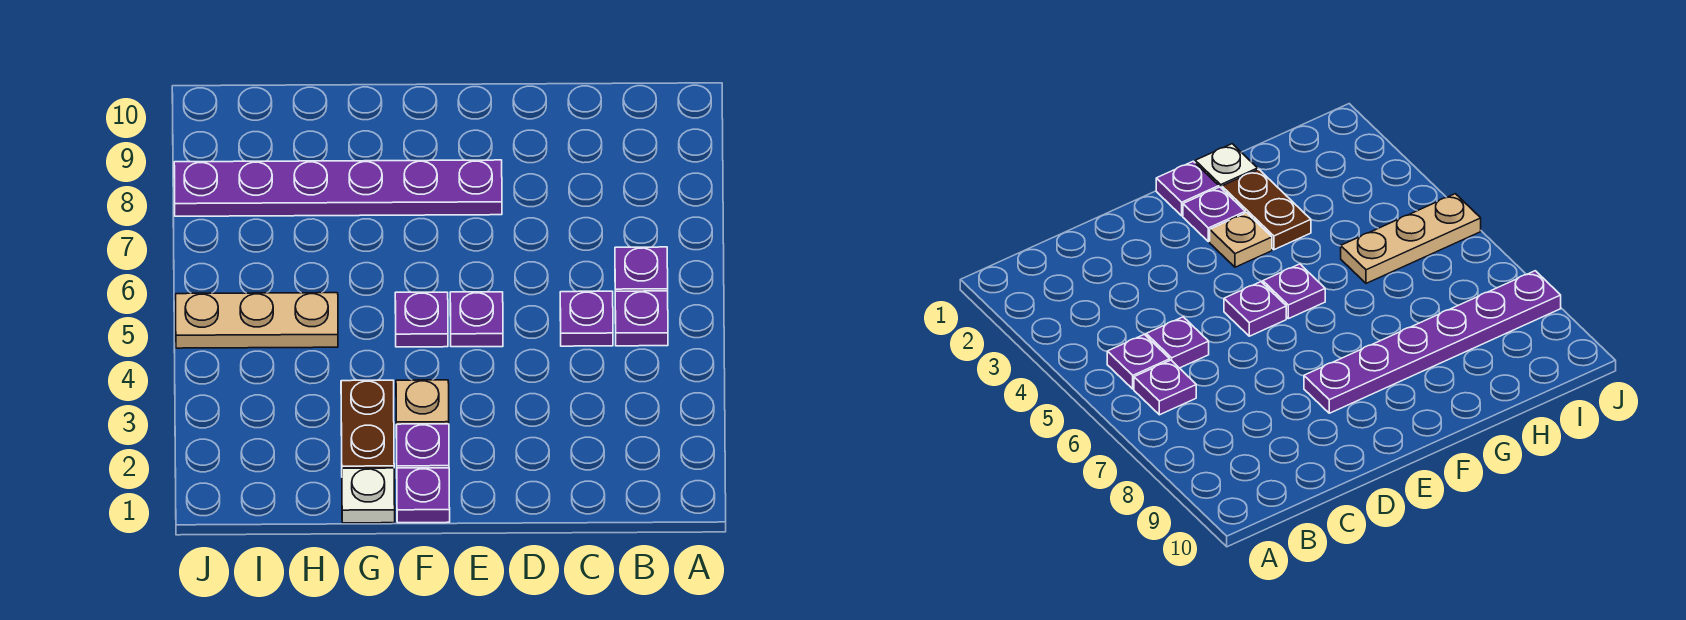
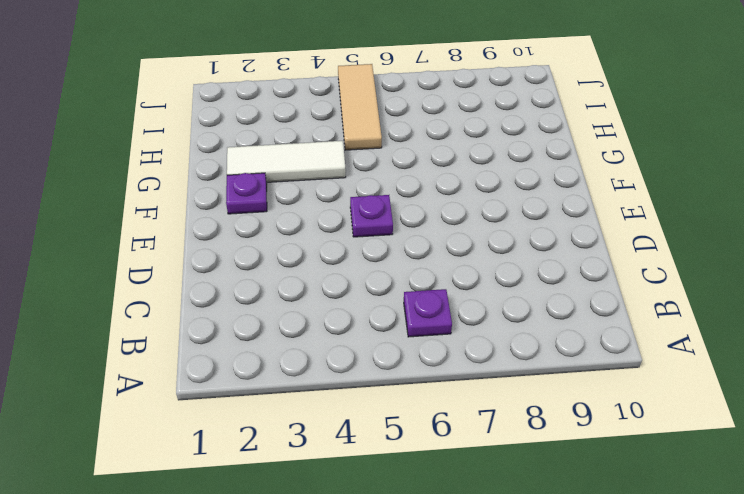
white tile G2:G4 level 1 -> brown plate G2:G3 level 1
tan tile H5:J5 level 1 -> tan plate H5:J5 level 1
none -> purple plate B5 level 1
none -> purple plate C5 level 1
none -> purple plate E8:J8 level 1

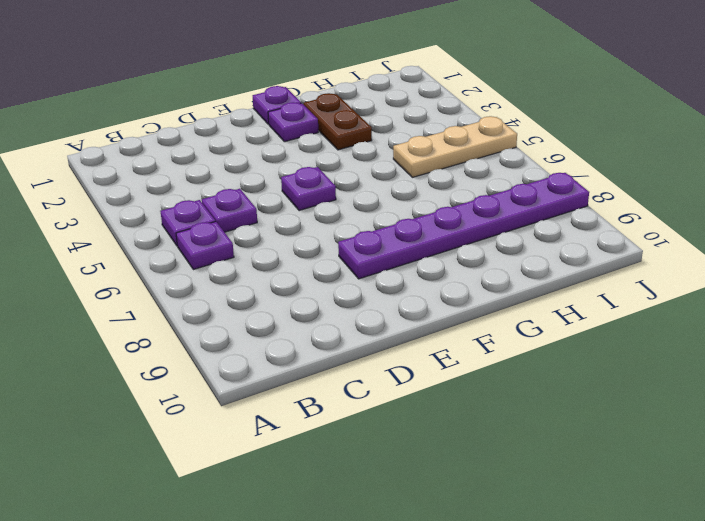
none -> tan plate F3 level 1
none -> purple plate F5 level 1
none -> white plate G1 level 1

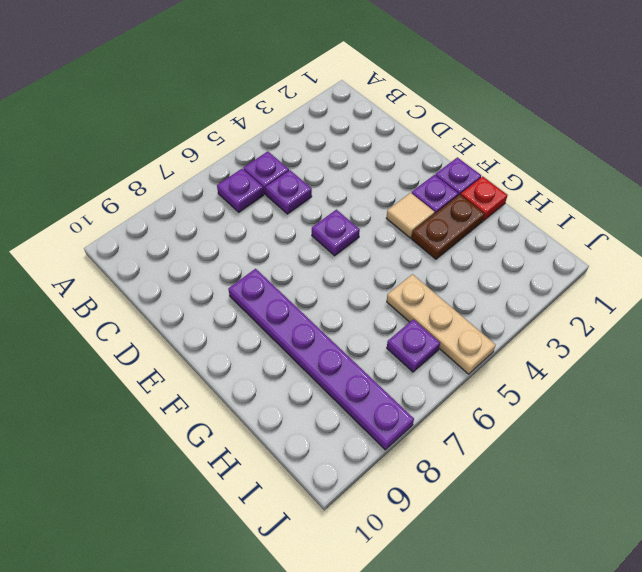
tan tile F3 level 1 -> tan plate F3 level 1
red plate G1 level 1 -> white plate G1 level 1
purple plate I6 level 1 -> purple plate F5 level 1

